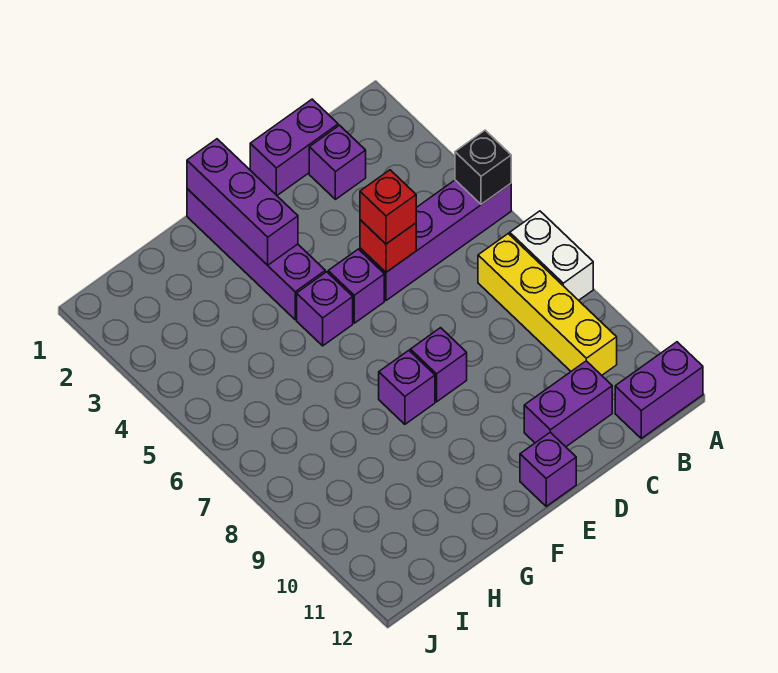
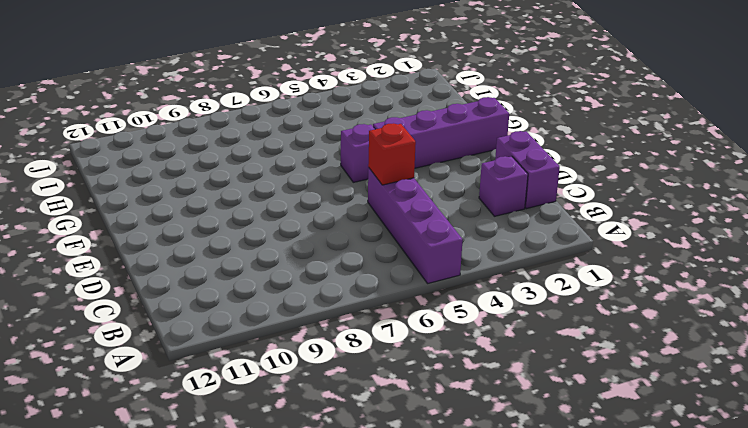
none -> white brick A7:A8 level 1
none -> purple brick A12:B12 level 1
none -> yellow brick B7:B10 level 1

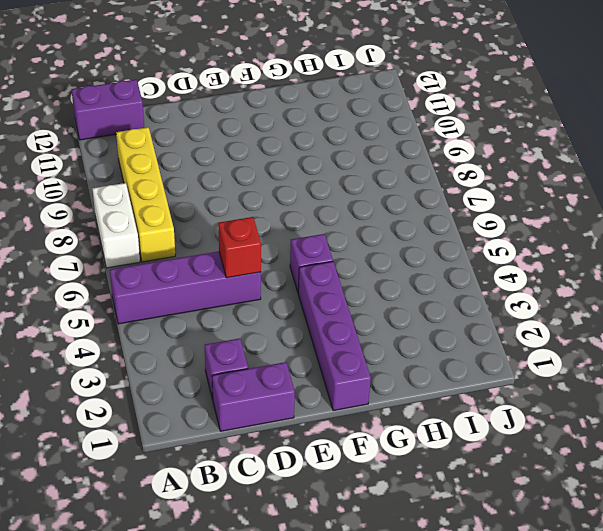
none -> purple brick C11:D11 level 1
none -> purple brick E5 level 1
none -> purple brick E8 level 1

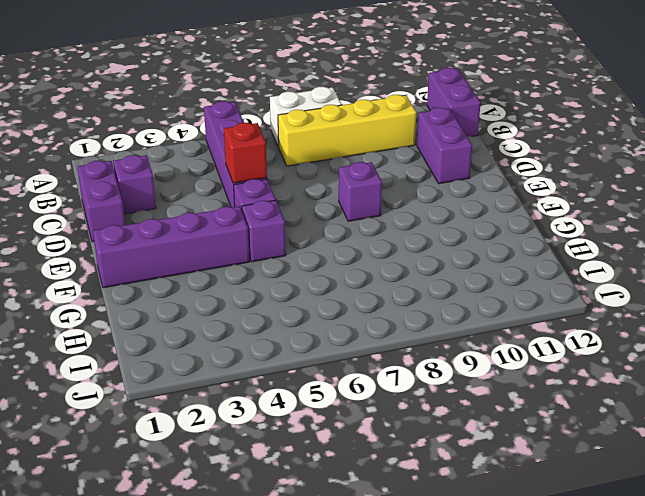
none -> purple brick E12 level 1
none -> purple brick F8 level 1
none -> black brick A5 level 2

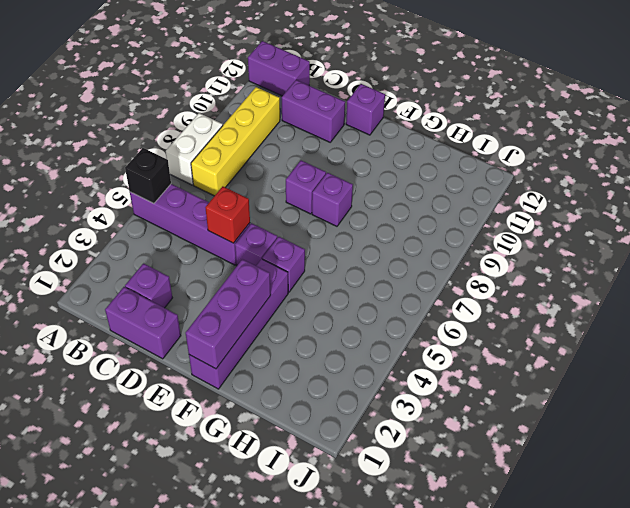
none -> red brick D5 level 3

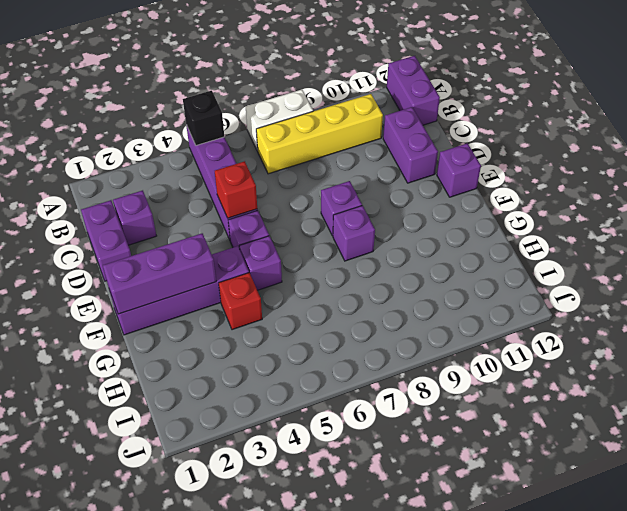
red brick G4 level 1 -> red brick D5 level 3

